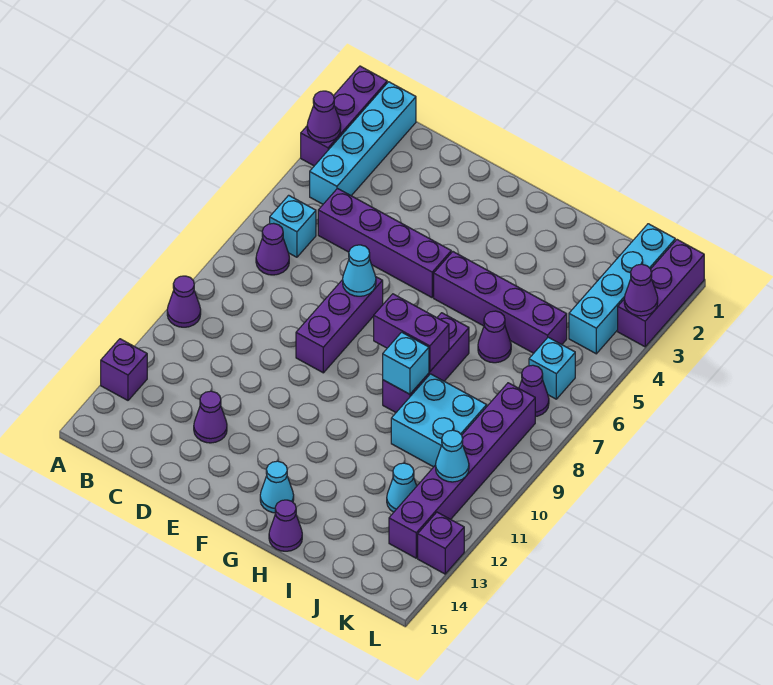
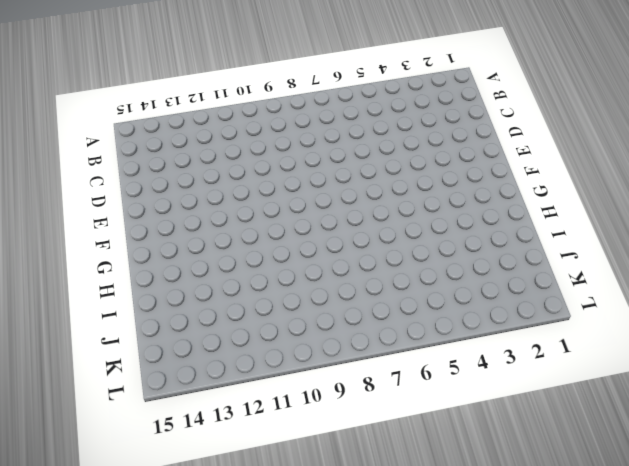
none -> purple brick A1:A3 level 1
none -> purple cone A10 level 1
none -> purple brick A13 level 1

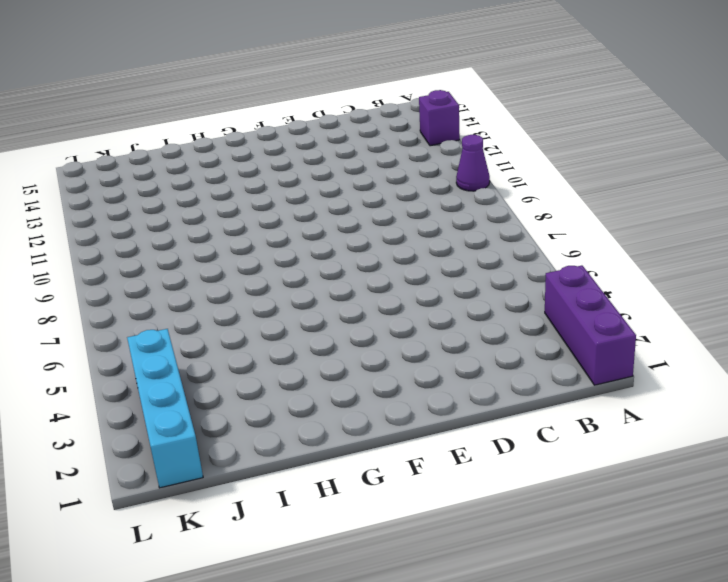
none -> cyan brick B1:B4 level 1
none -> cyan brick B6 level 1
none -> purple cone B7 level 1

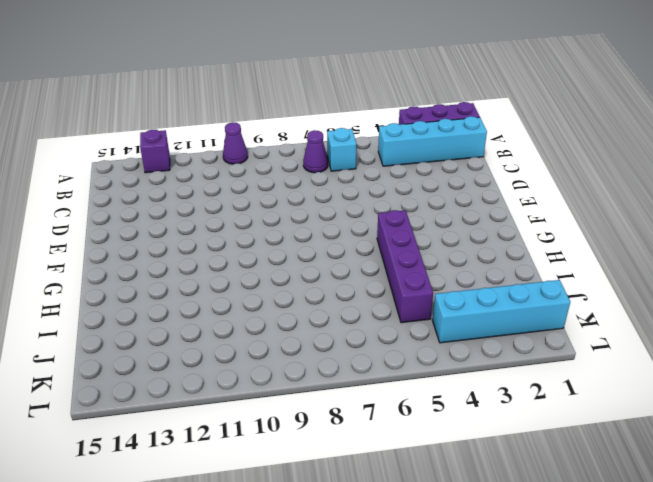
none -> purple brick C5:F5 level 1
none -> purple cone D13 level 1
none -> purple brick E7:E9 level 1

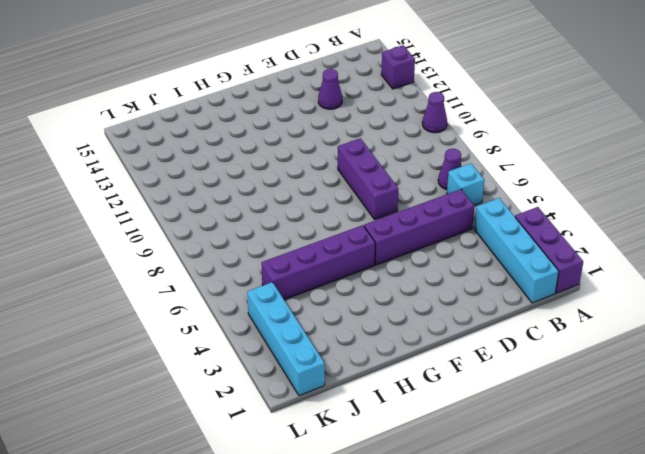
none -> cyan cone G14 level 1
none -> purple brick H7:H9 level 1
none -> purple cone H15 level 1

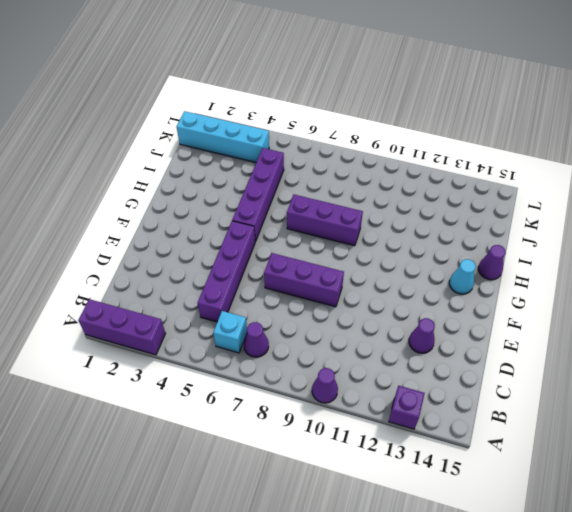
none -> cyan brick B1:B4 level 1
none -> purple cone I6 level 1
none -> cyan brick I9:J10 level 1

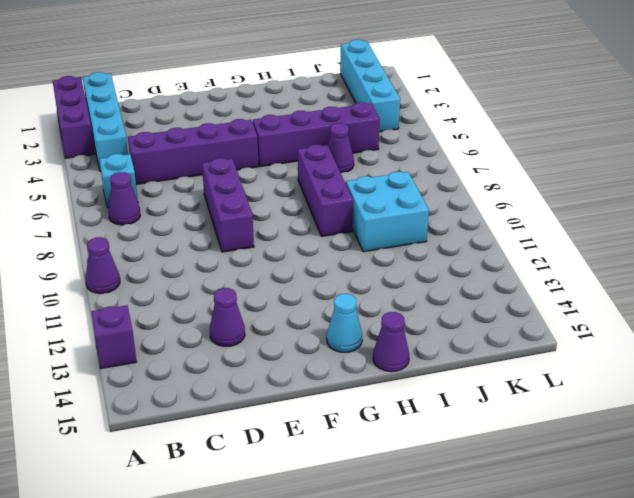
none -> cyan cone J12 level 1
none -> cyan brick K6 level 1
none -> purple cone K7 level 1

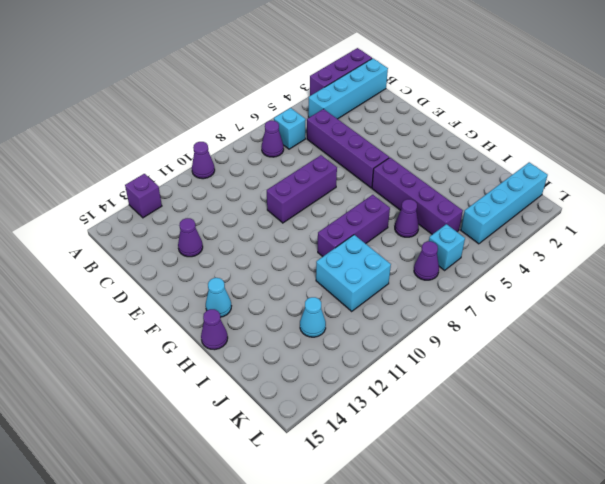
none -> purple brick K8:K13 level 1
none -> purple brick L1:L3 level 1
none -> purple brick L13 level 1

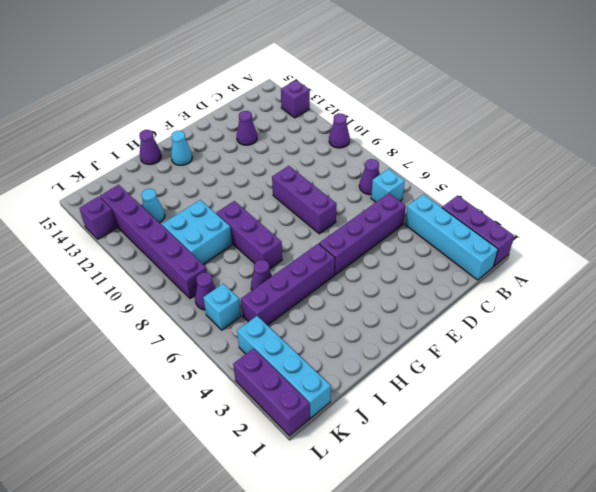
none -> purple cone A3 level 2
none -> cyan cone E7 level 2
none -> purple brick G8:H8 level 2

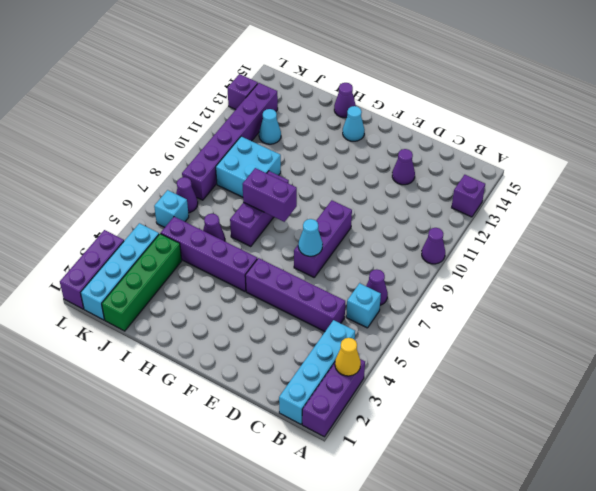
yellow cone A3 level 2 -> purple cone A3 level 2
green brick J1:J4 level 1 -> none
none -> cyan brick H9 level 2
none -> cyan cone K11 level 2
none -> purple cone L3 level 2

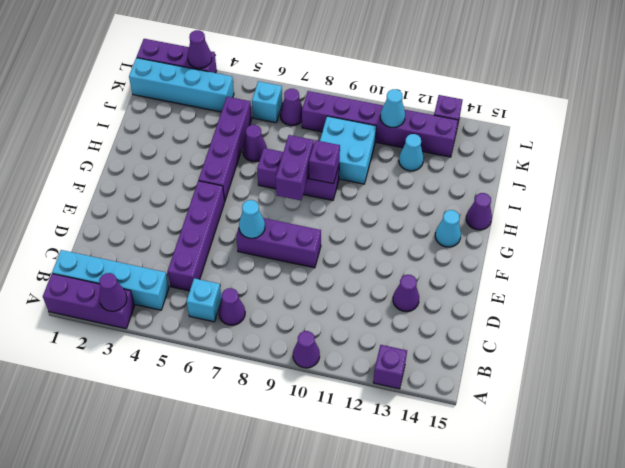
purple brick H9 level 2 -> cyan brick H9 level 2

